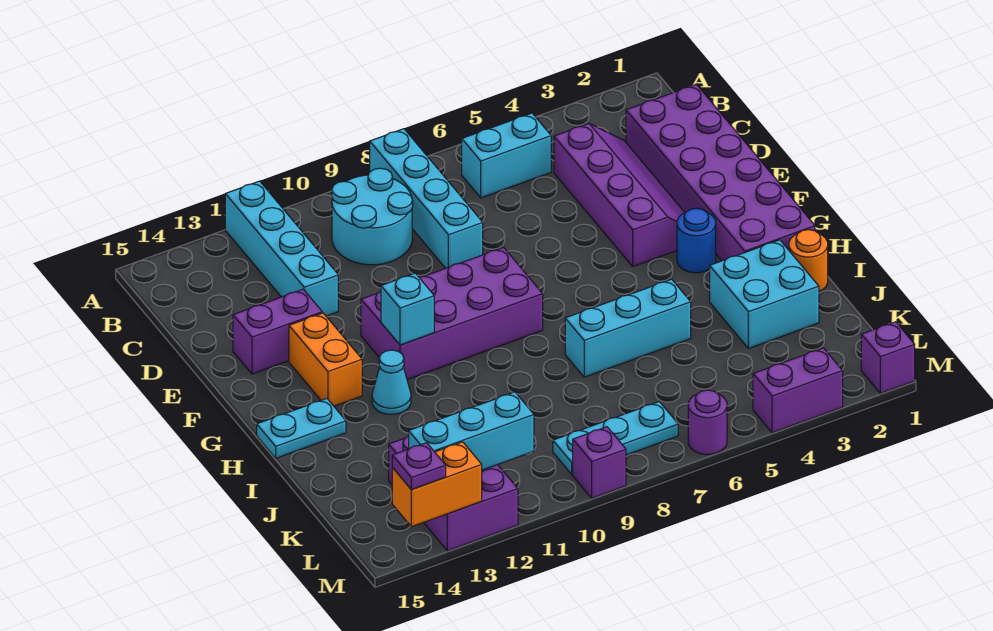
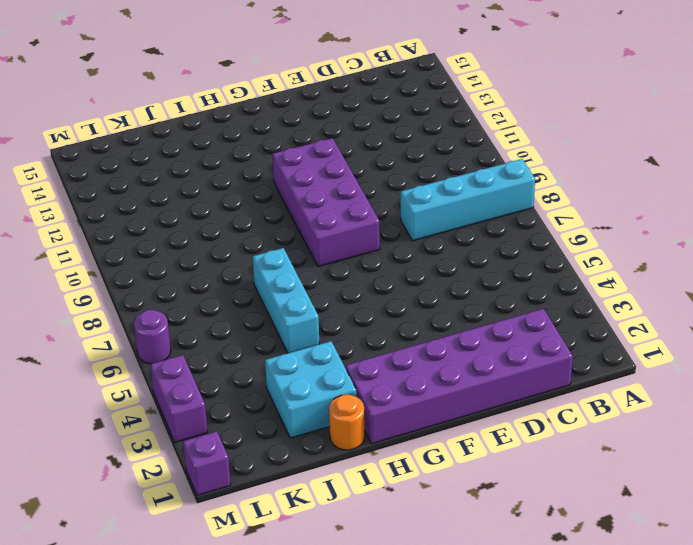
none -> cyan brick A12:D12 level 1
none -> cyan brick B5:B6 level 1
none -> cyan round brick B9:C10 level 1

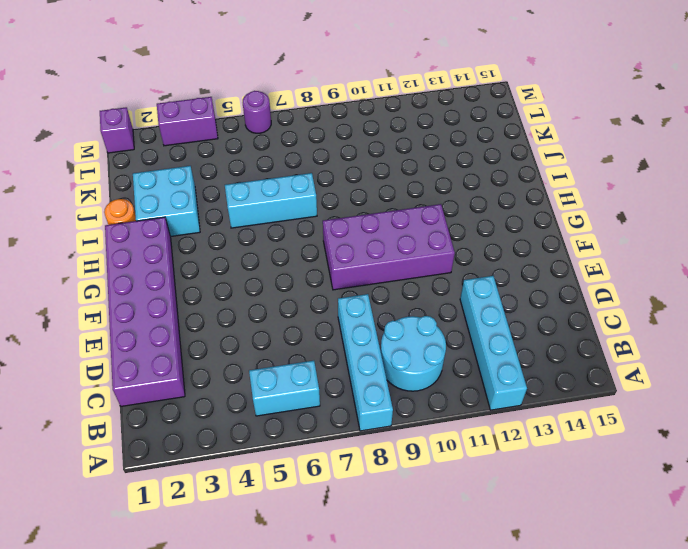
none -> purple slope C3:F4 level 1 top 4
none -> purple brick E13:E14 level 1
none -> orange brick F13:G13 level 1

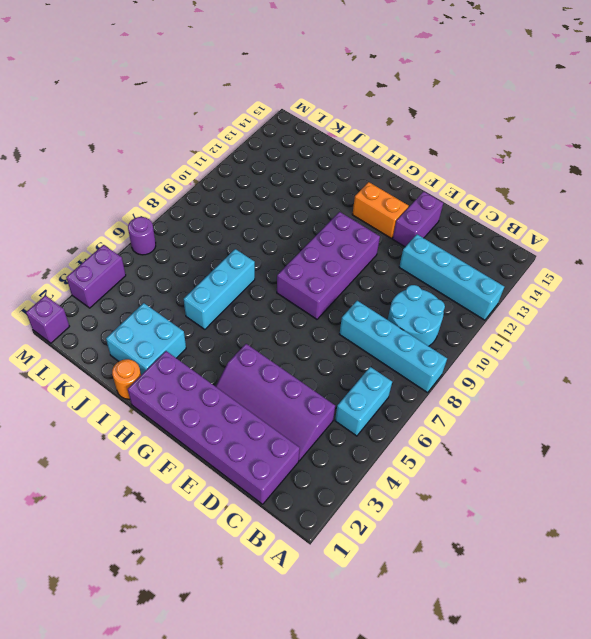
none -> blue round brick G3 level 1
none -> cyan cone H12 level 1
none -> cyan plate H14:H15 level 1

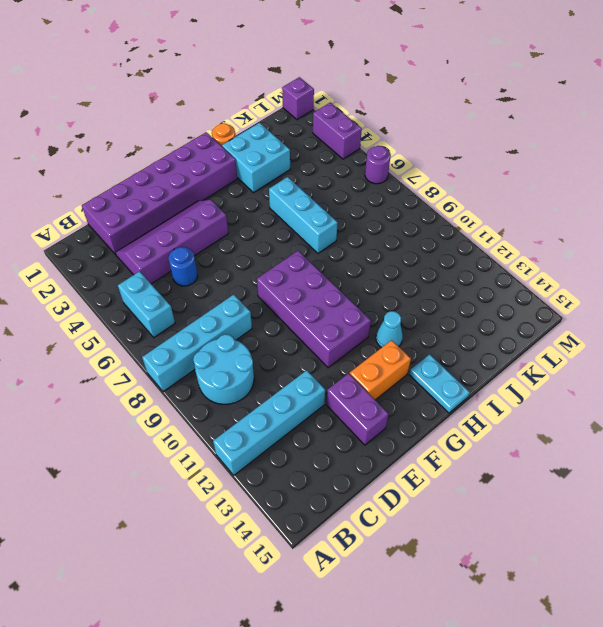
blue round brick D5 level 1 -> blue round brick G3 level 1
none -> purple brick K12:M13 level 1
none -> cyan plate L7:L9 level 1
none -> purple brick M9 level 1

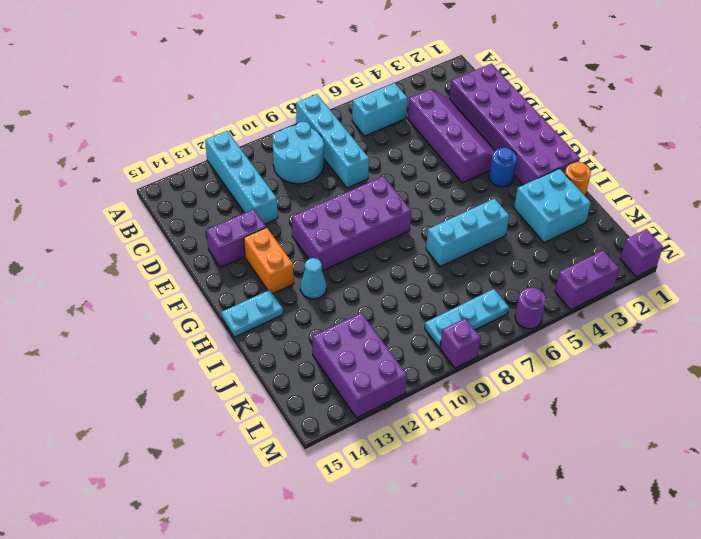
none -> cyan brick G11 level 2
none -> cyan brick L11:L13 level 2
none -> orange brick M13:M14 level 2

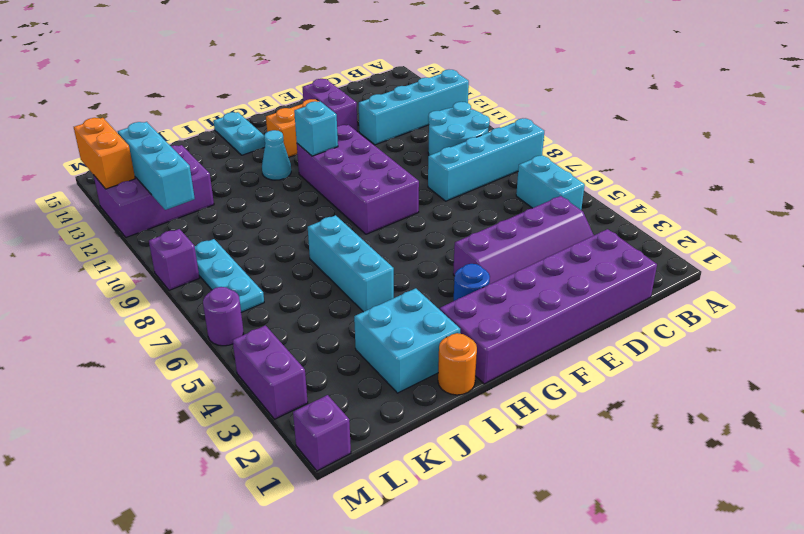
none -> purple plate M14 level 3

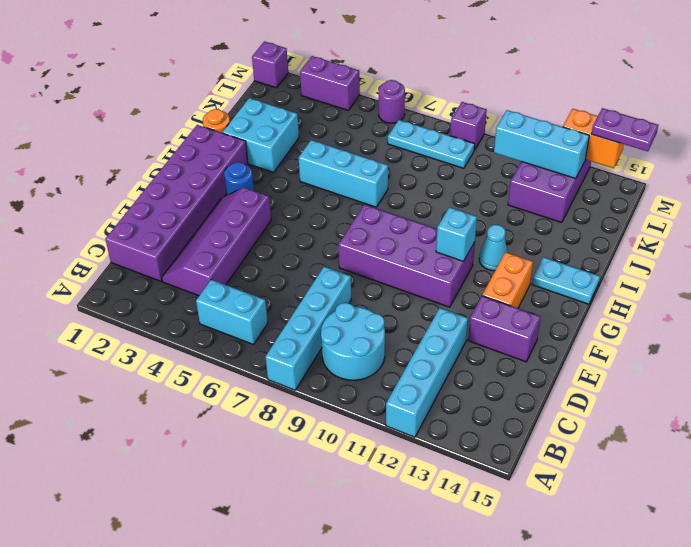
purple plate M14:M15 level 3 -> purple plate M14 level 3

